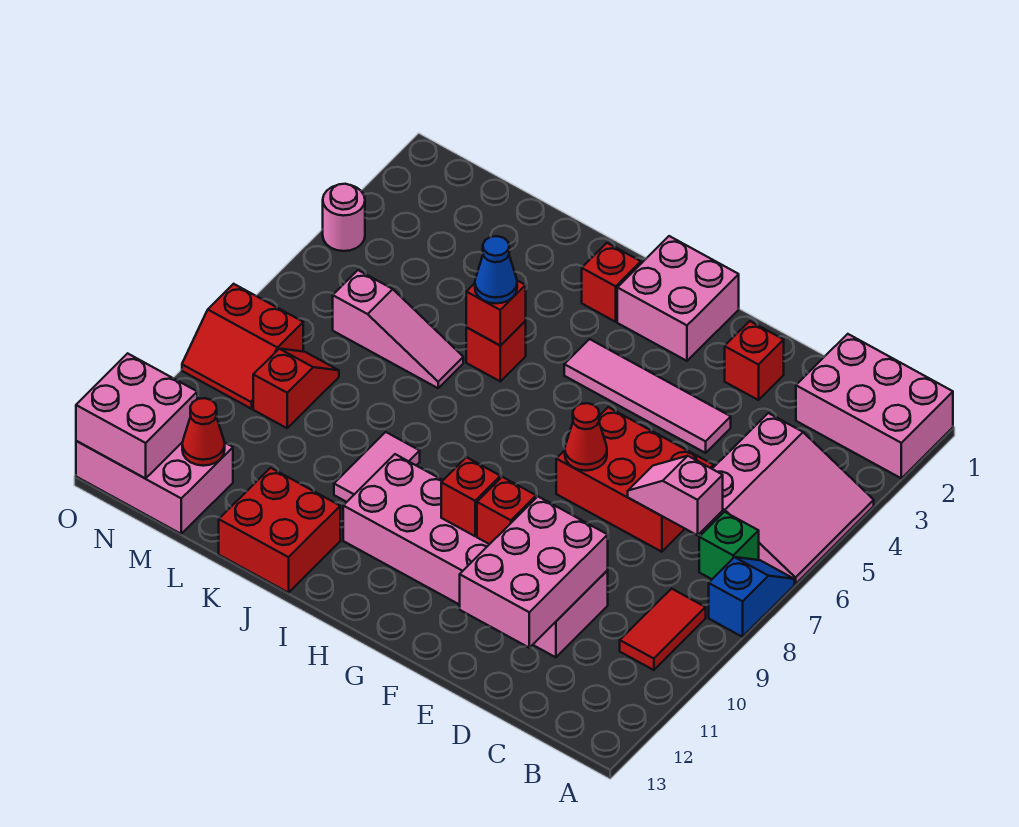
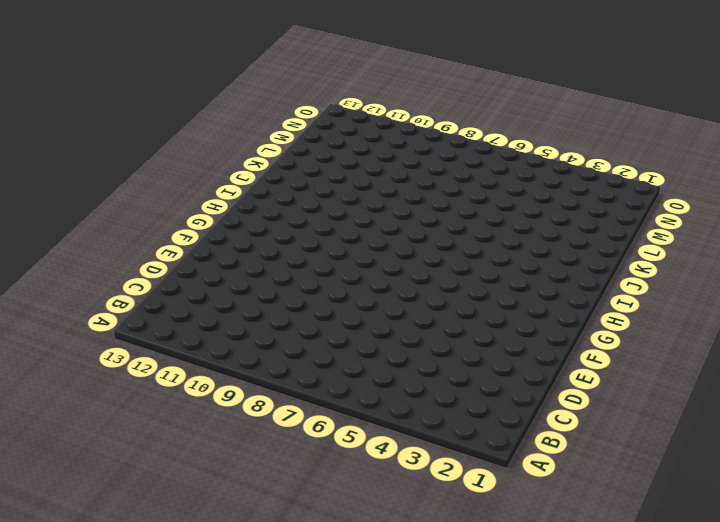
none -> pink brick A1:C2 level 1
none -> pink slope A4:C6 level 1 top C
none -> blue slope A7:A8 level 1 top 8

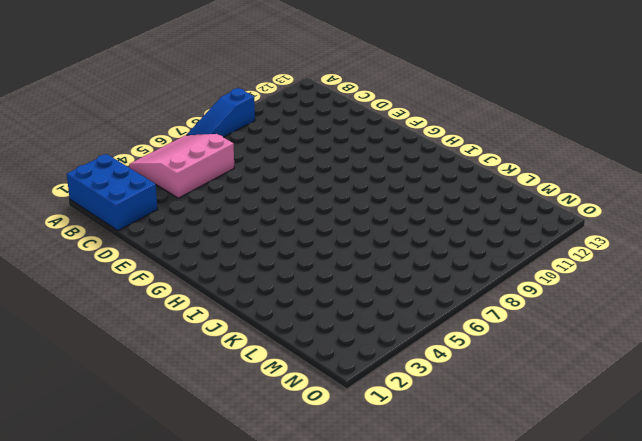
blue brick A1:C2 level 1 -> pink brick A1:C2 level 1
blue slope A7:A9 level 1 top 9 -> blue slope A7:A8 level 1 top 8
none -> green brick B7 level 1
none -> red tile B9:B10 level 1
none -> red brick D6:F7 level 1

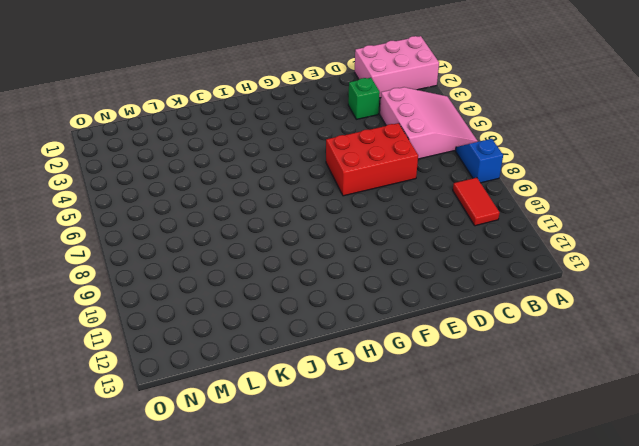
green brick D3 level 1 -> green brick B7 level 1
none -> pink brick D10:I11 level 1
none -> red brick E2 level 1
none -> pink tile E4:H4 level 1

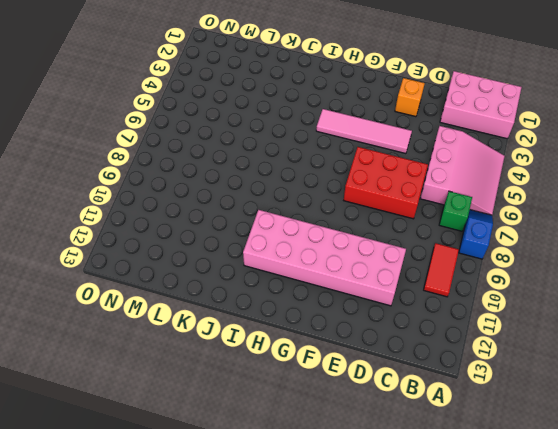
orange brick E2 level 1 -> red brick E2 level 1
none -> pink brick G1:H2 level 1
none -> red brick I2 level 1
none -> red brick J5 level 1

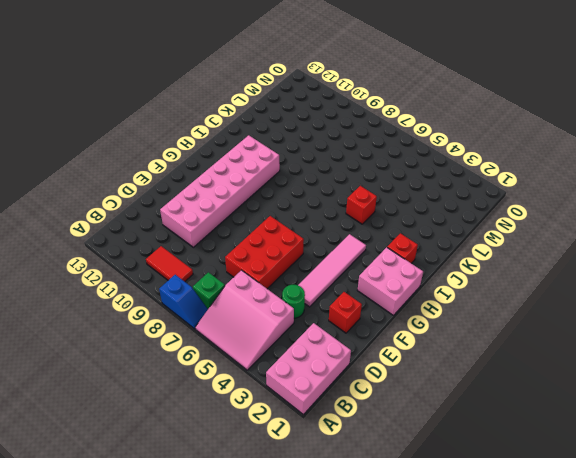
green round brick D4 level 1 -> none
none -> pink tile J9:J10 level 1
none -> red brick J12:K13 level 1
none -> pink slope K6:M6 level 1 top M

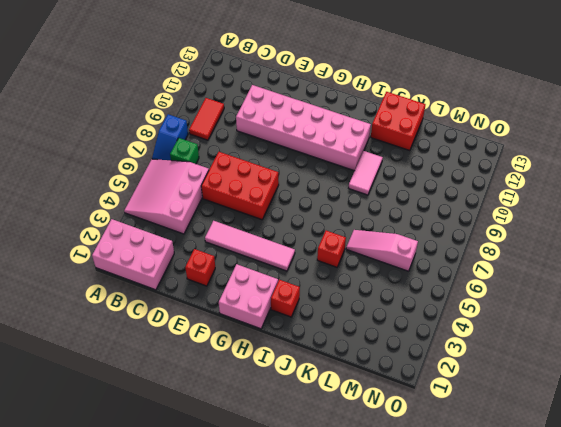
none -> red slope M8:M9 level 1 top 9
none -> pink brick M12:O13 level 1
none -> red slope N8:O9 level 1 top 8

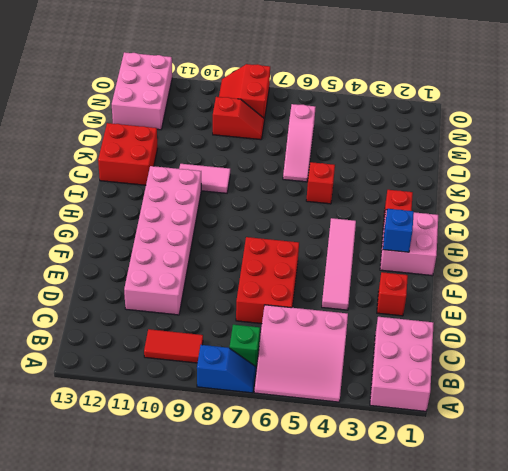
blue brick G2 level 2 -> none
none -> pink round brick O4 level 1
none -> pink slope C7:D7 level 2 top C
none -> pink brick D10:E12 level 2

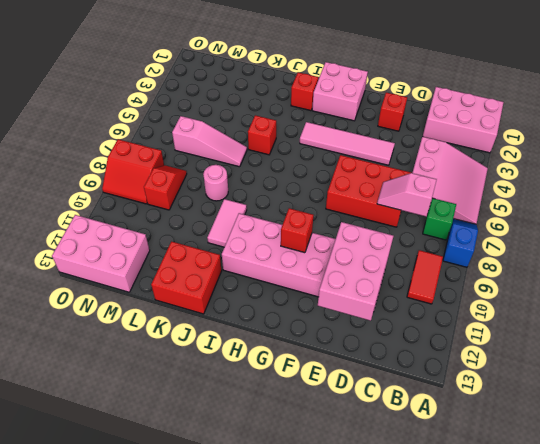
pink round brick K8 level 1 -> pink round brick O4 level 1
none -> red cone F7 level 2
none -> red brick F10 level 2
none -> red brick J5 level 2

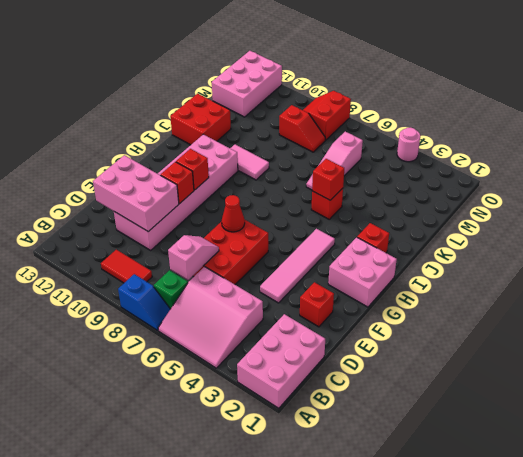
none -> red cone M12 level 2
none -> pink brick N12:O13 level 2
none -> blue cone J5 level 3

